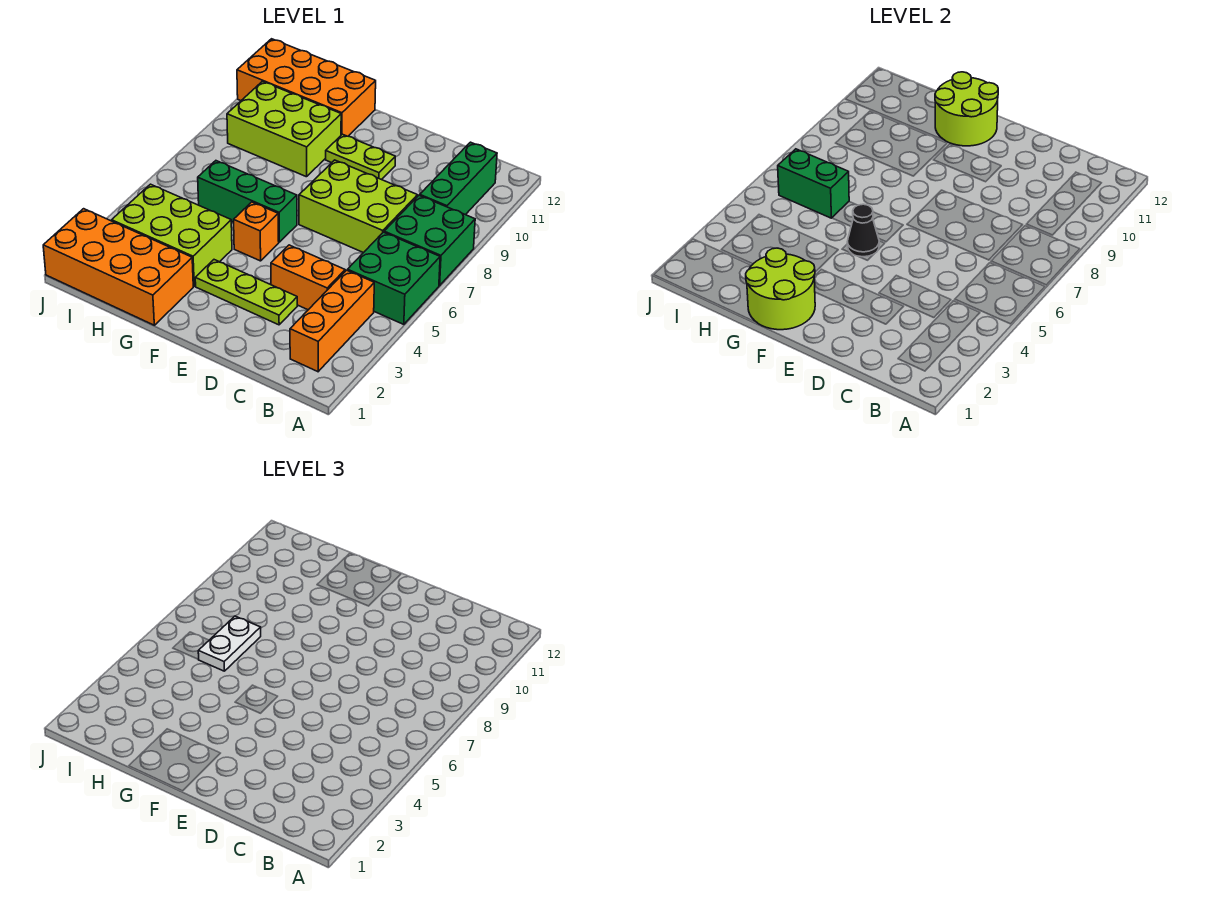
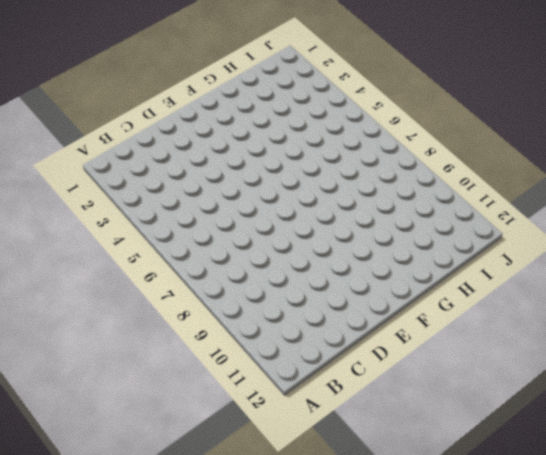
none -> green brick A5:B6 level 1
none -> green brick A7:B8 level 1
none -> orange brick B2:B4 level 1

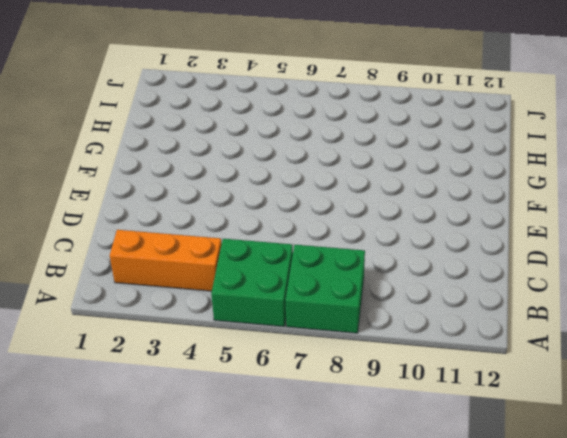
none -> green brick B9:B11 level 1
none -> orange brick C4:D4 level 1
none -> lime brick C7:E8 level 1

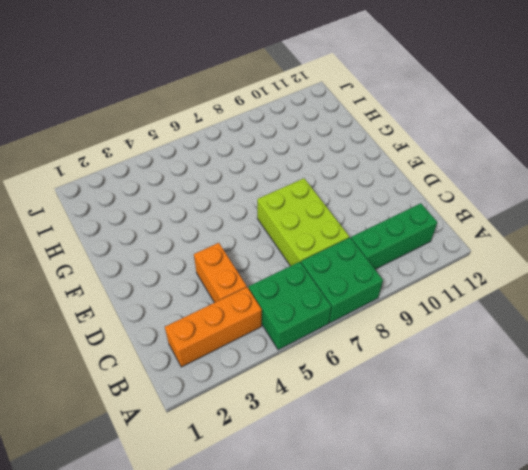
none -> lime plate D3:F3 level 1
none -> lime plate E10:F10 level 1
none -> orange brick F5 level 1

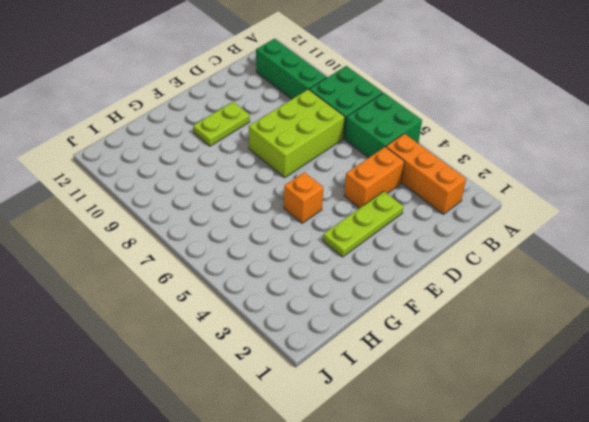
none -> green brick F6:H6 level 1
none -> orange brick G1:J2 level 1
none -> lime brick G3:I4 level 1

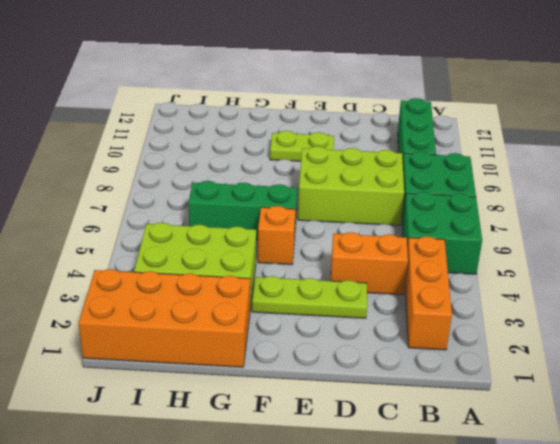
none -> lime brick G9:I10 level 1
none -> orange brick G11:J12 level 1
none -> lime round brick F1:G2 level 2

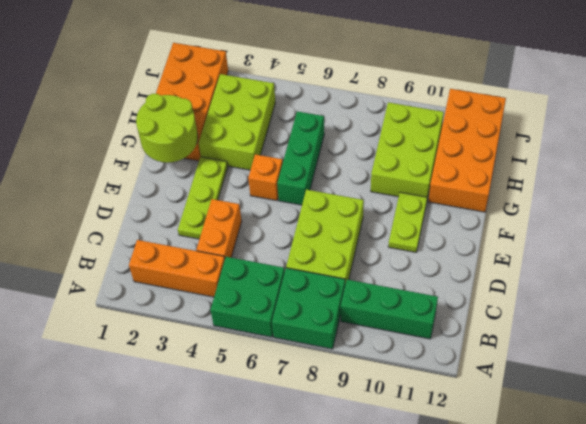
none -> black cone F5 level 2
none -> lime round brick F11:G12 level 2
none -> green brick H6:I6 level 2

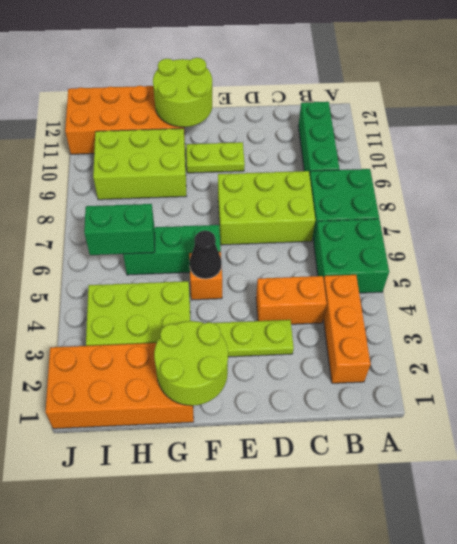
none -> white plate H6:H7 level 3

